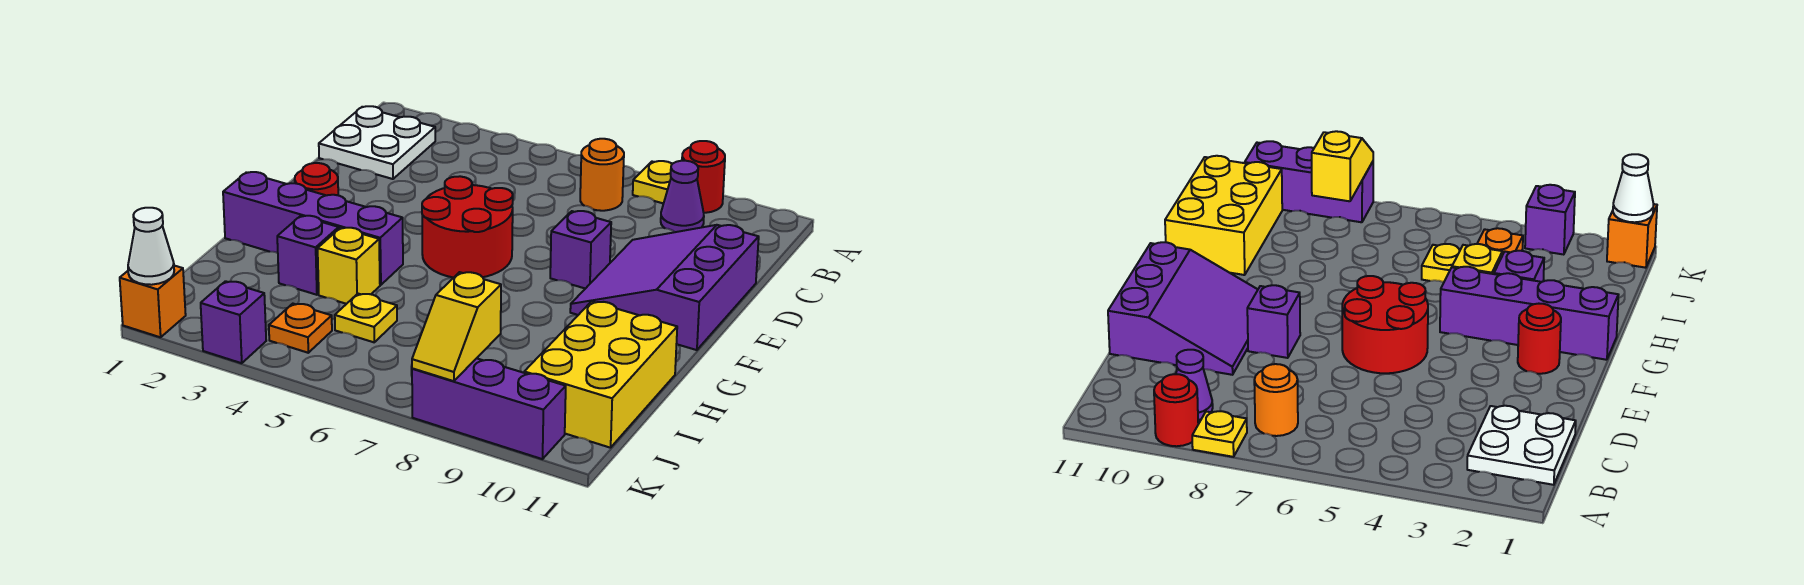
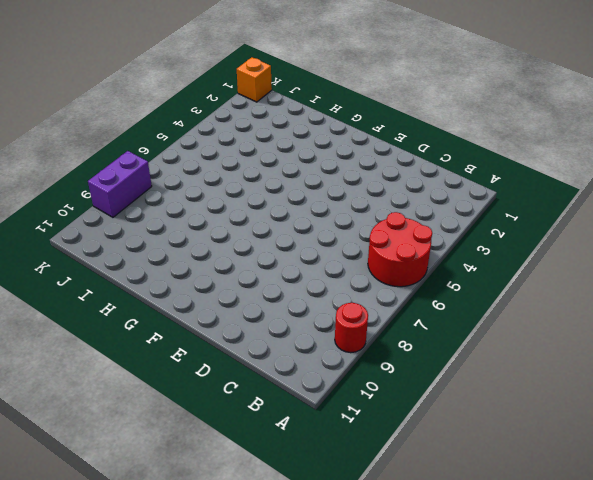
red round brick A5:B6 level 1 -> red round brick E5:F6 level 1
purple brick K8:K9 level 1 -> purple brick K8:K10 level 1
none -> yellow plate A8 level 1
none -> white plate B1:C2 level 1
none -> orange round brick B7 level 1

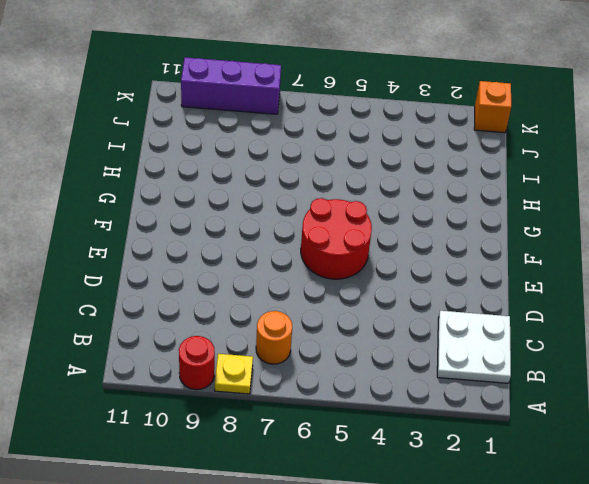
none -> purple cone B9 level 1
none -> purple slope D9:F11 level 1 top 11
none -> purple brick E8 level 1

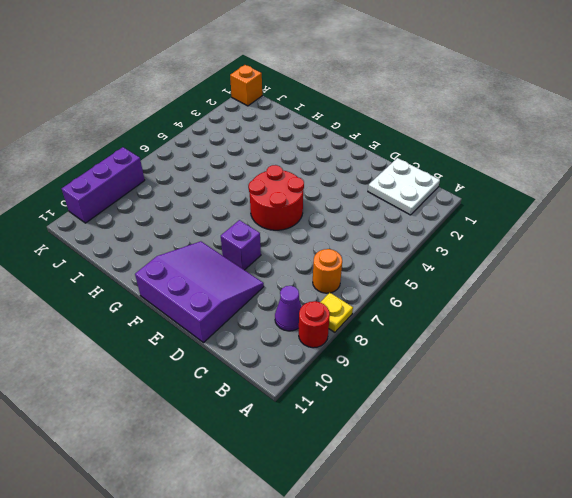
none -> red round brick F2 level 1
none -> purple brick G1:G4 level 1
none -> purple brick H3 level 1

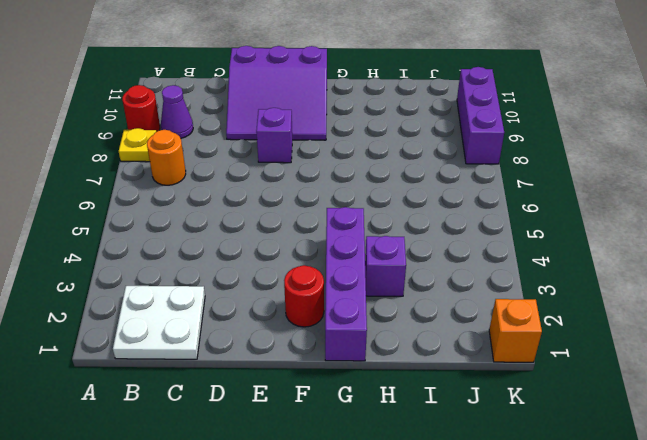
none -> red round brick E5:F6 level 1
none -> yellow brick H4 level 1
none -> yellow brick H10:J11 level 1

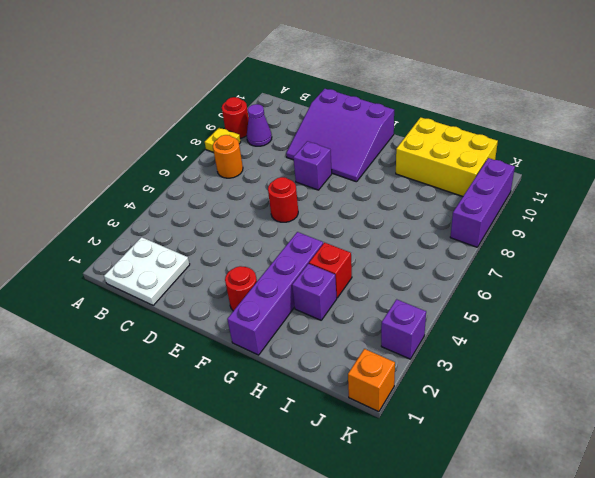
red round brick E6 level 1 -> red round brick E5:F6 level 1
red brick H4 level 1 -> yellow brick H4 level 1
none -> yellow plate I5 level 1
none -> orange plate J4 level 1
none -> yellow slope J8:K8 level 2 top J

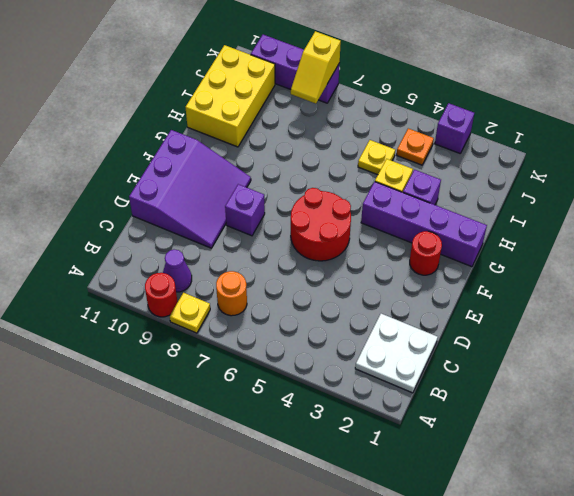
yellow slope J8:K8 level 2 top K -> yellow slope J8:K8 level 2 top J
none -> orange brick K1 level 1
none -> white cone K1 level 2

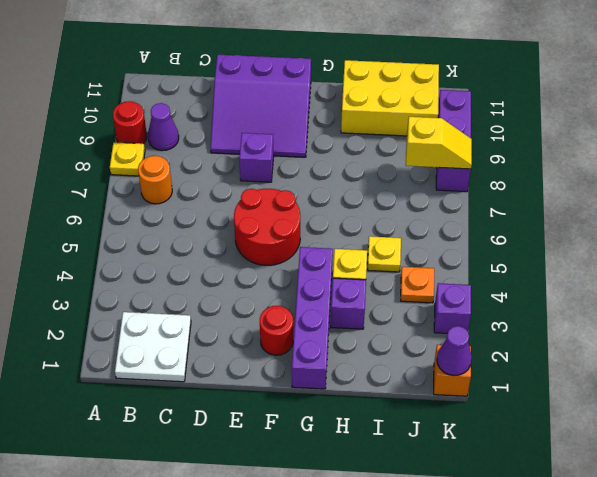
purple cone K1 level 2 -> white cone K1 level 2

